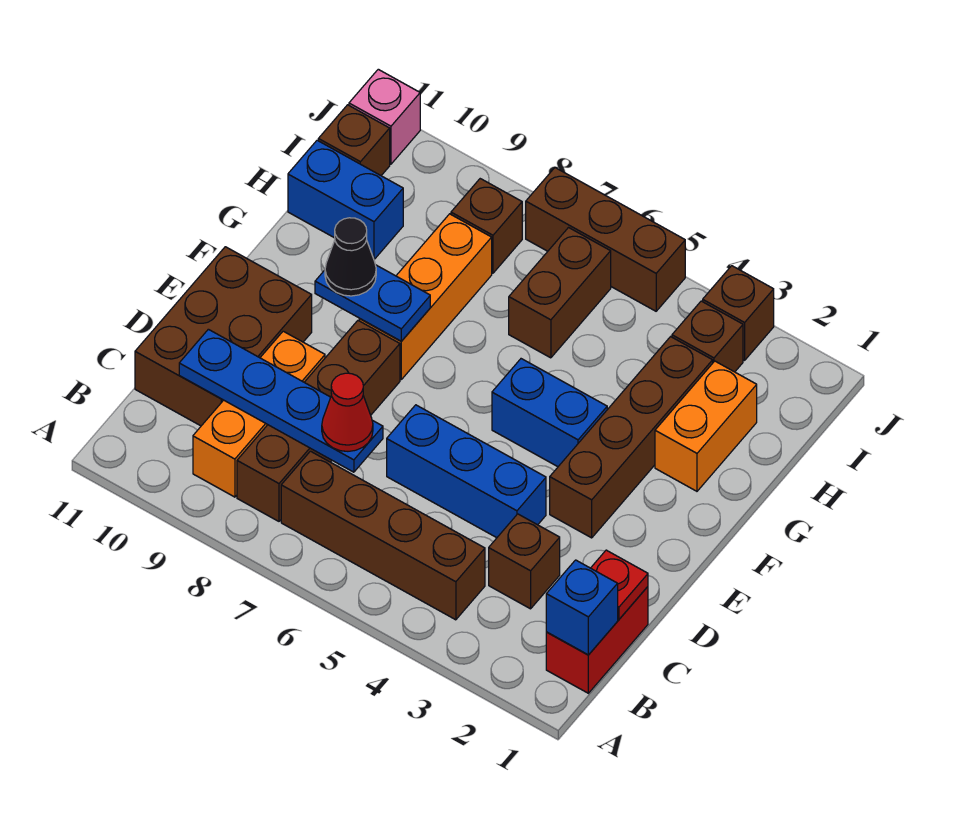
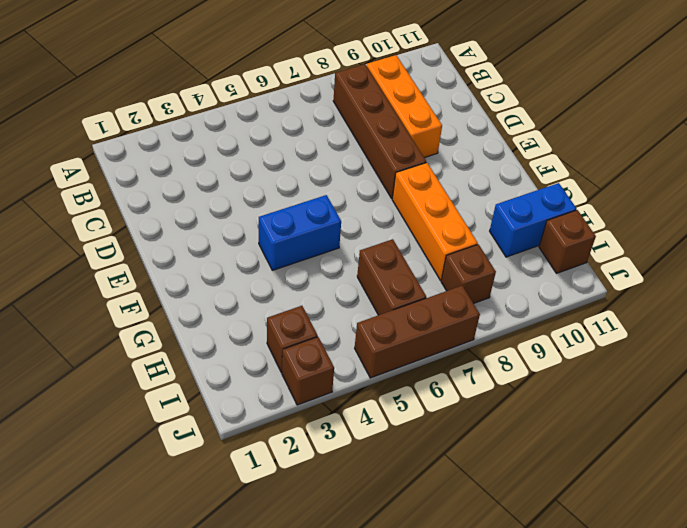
none -> red brick B1:C1 level 1
none -> brown brick B4:B7 level 1
none -> brown brick C3 level 1

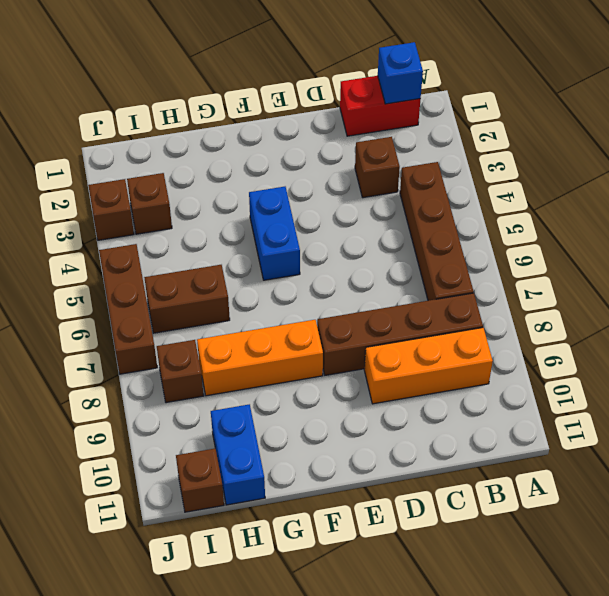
none -> brown brick C10:E11 level 1
none -> blue brick D4:D6 level 1
none -> brown brick E3:H3 level 1

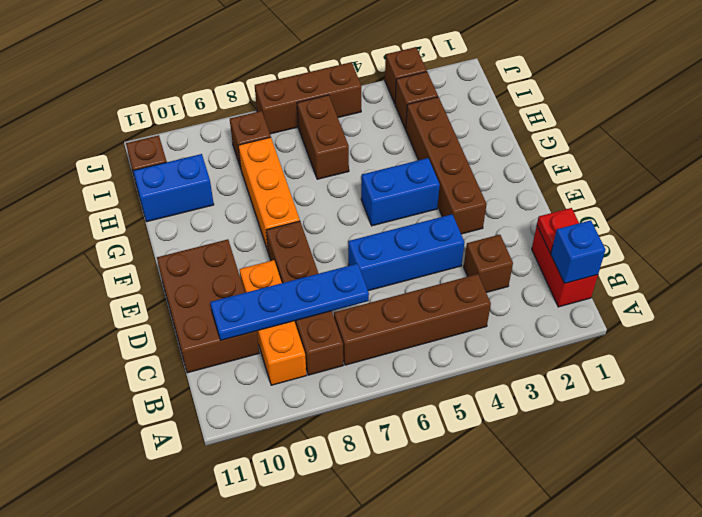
none -> orange brick G2:H2 level 1
none -> pink brick J11 level 1
none -> blue plate F8:F9 level 2

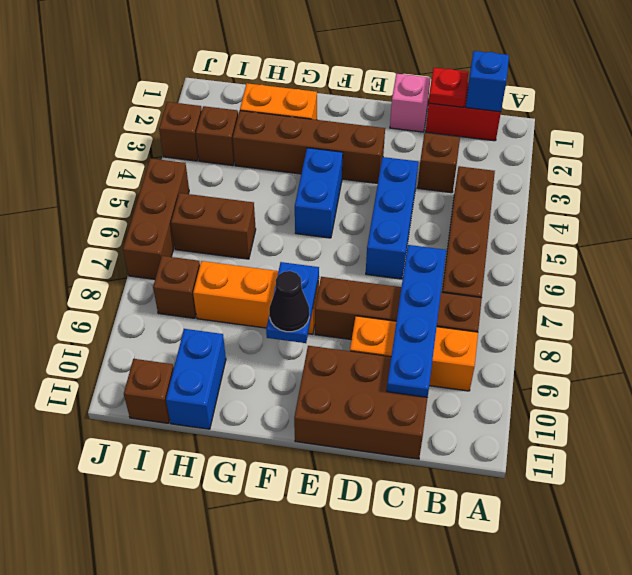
pink brick D1 level 1 -> pink brick J11 level 1
none -> red cone C7 level 3

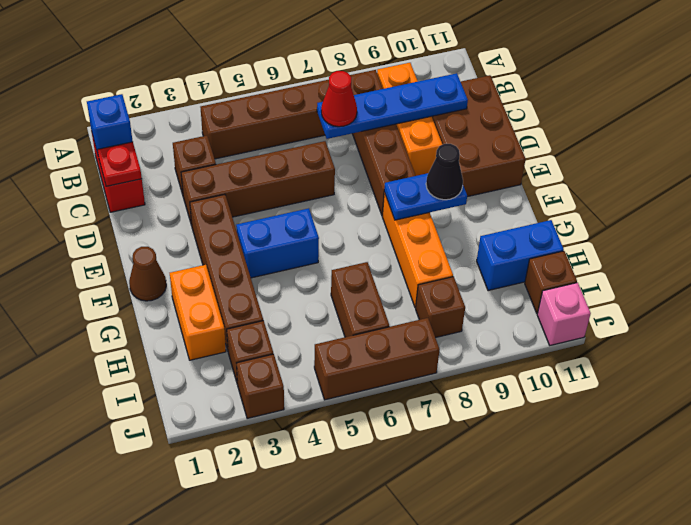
brown brick D3:D6 level 1 -> blue brick D4:D6 level 1
brown cone F1 level 1 -> none

